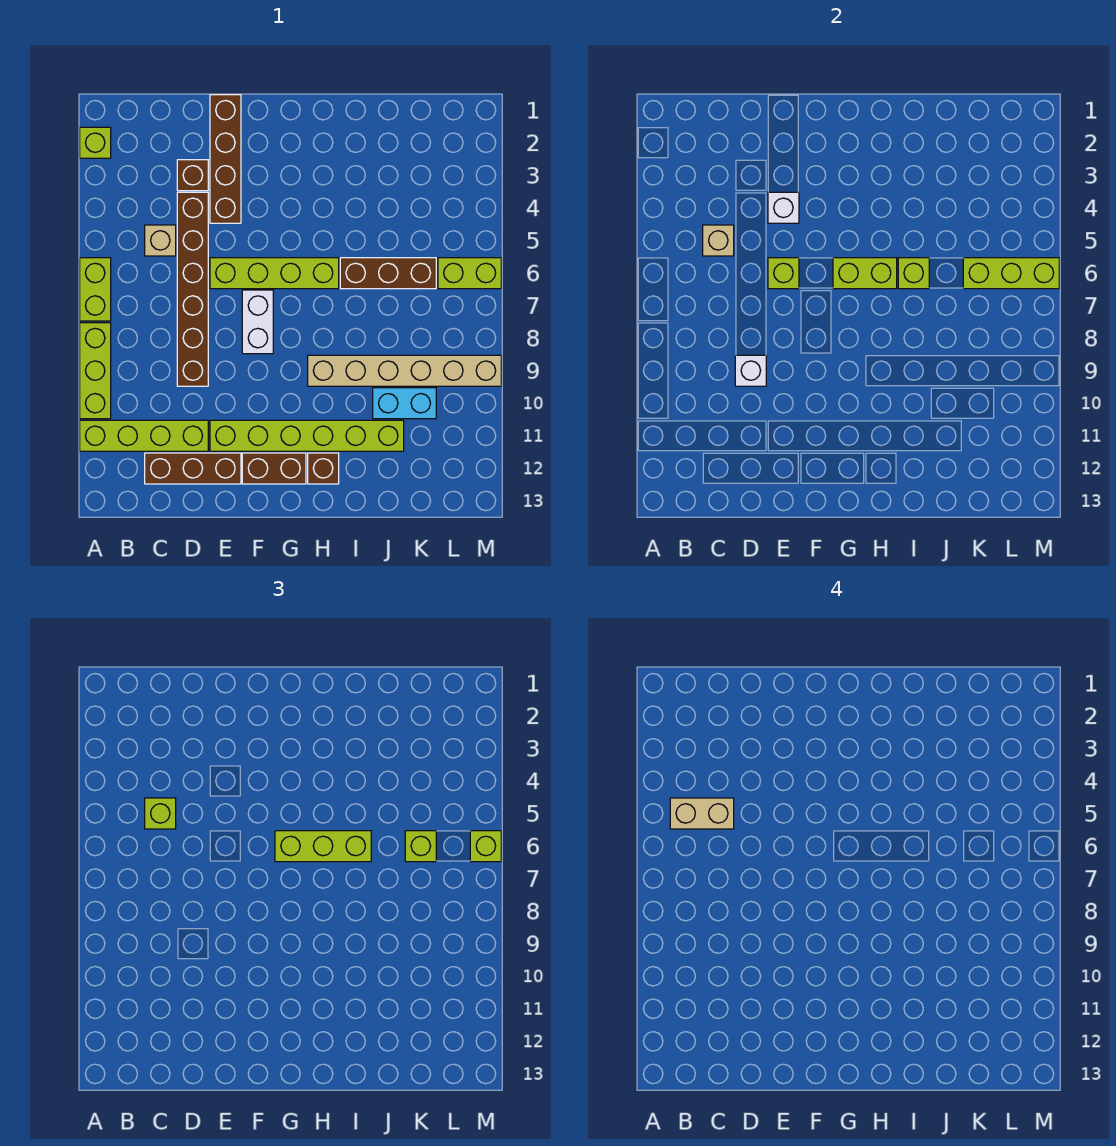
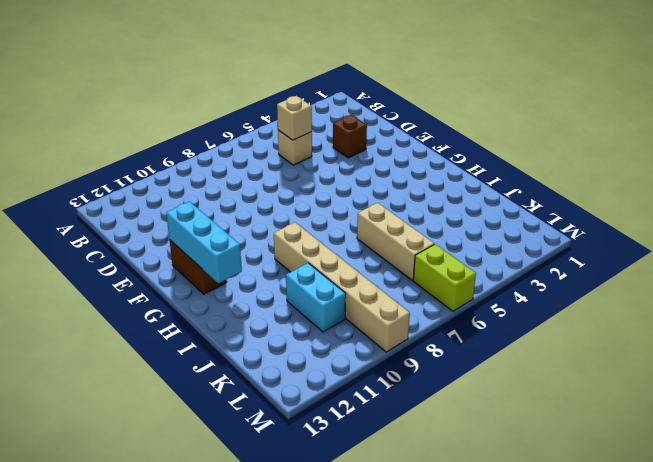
cyan brick F12:H12 level 2 -> none
tan brick I6:K6 level 1 -> brown brick I6:K6 level 1
none -> lime brick A2 level 1
none -> lime brick A6:A7 level 1
none -> lime brick A8:A10 level 1
none -> lime brick A11:D11 level 1

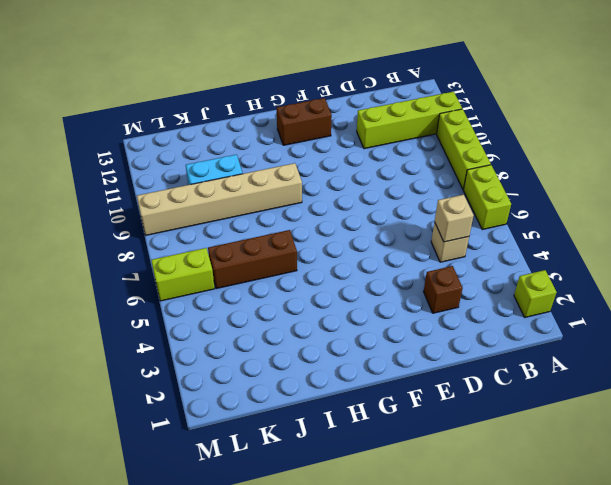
none -> brown brick C12:E12 level 1
none -> brown brick D4:D9 level 1
none -> brown brick E1:E4 level 1
none -> lime brick E6:H6 level 1

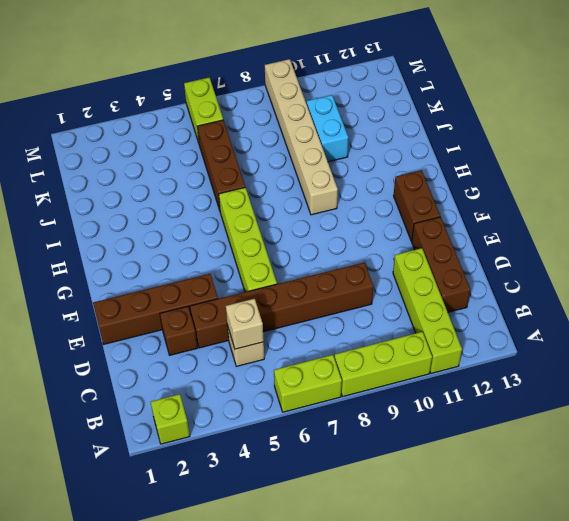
none -> lime brick E11:J11 level 1
none -> white brick F7:F8 level 1
none -> brown brick H12 level 1
none -> white brick D9 level 2

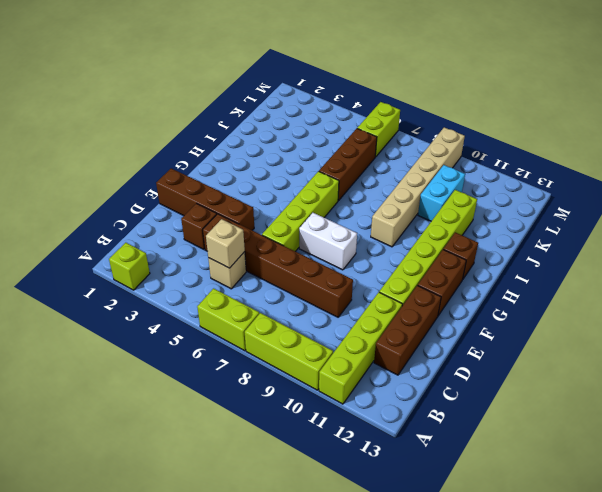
none -> white brick D9 level 2
none -> white brick E4 level 2
none -> lime brick E6 level 2
none -> lime brick G6:H6 level 2

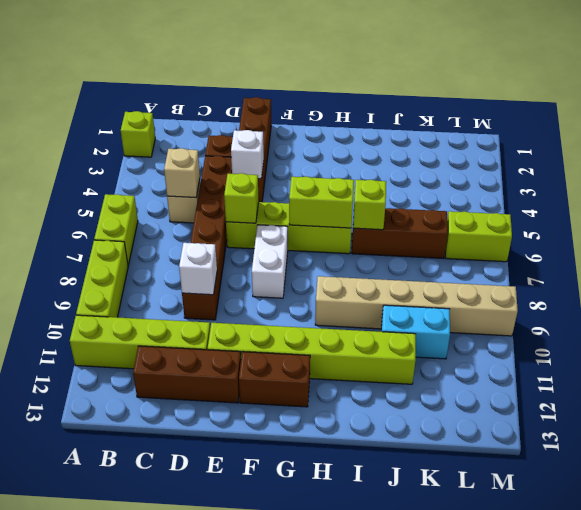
none -> brown brick H12 level 1
none -> lime brick K6:M6 level 2
none -> lime brick C5 level 3
none -> lime brick G6:I6 level 3

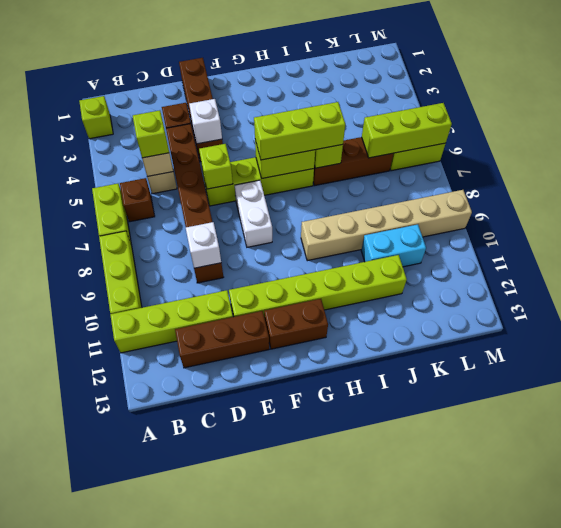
brown brick B6 level 1 -> brown brick H12 level 1
none -> lime brick K6 level 3
none -> lime brick M6 level 3
none -> tan brick B5:C5 level 4

